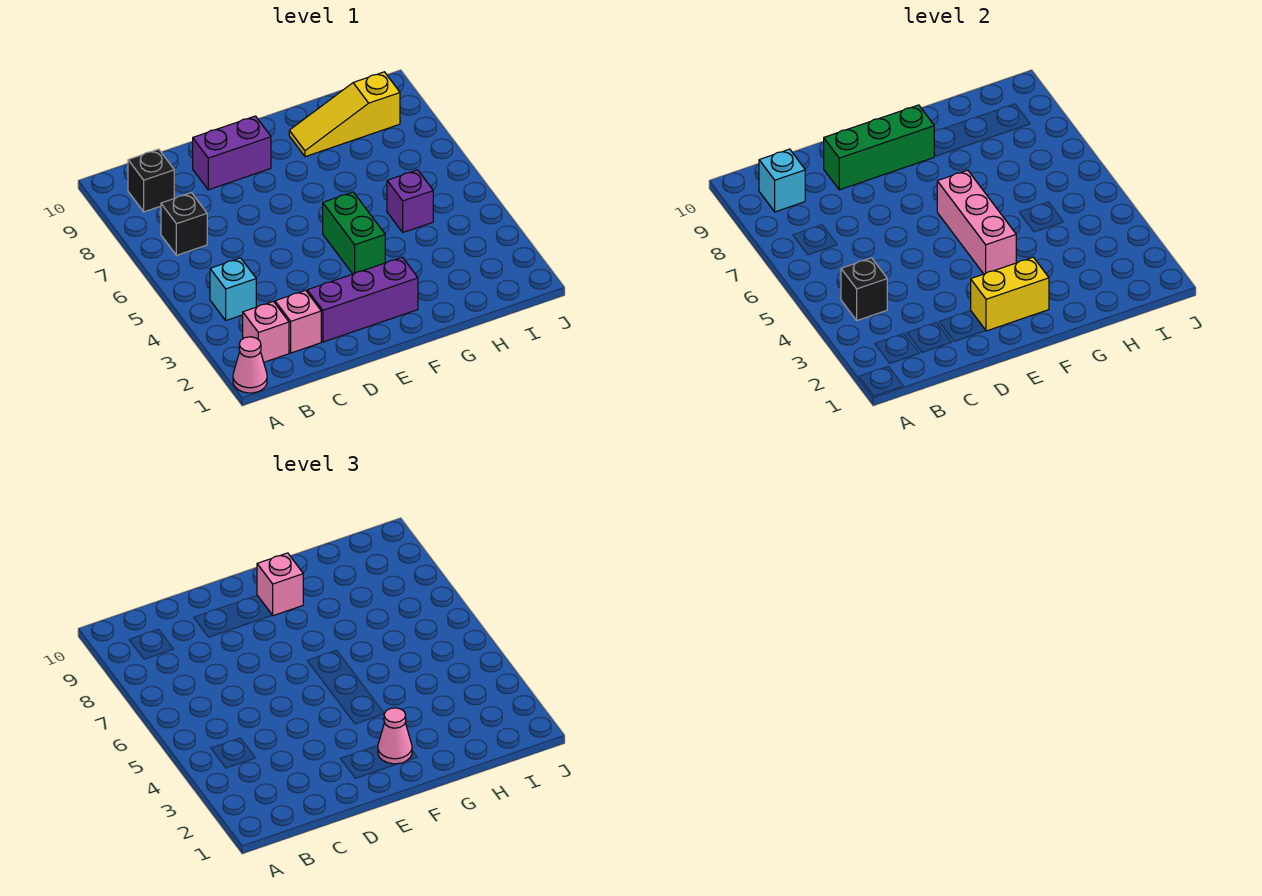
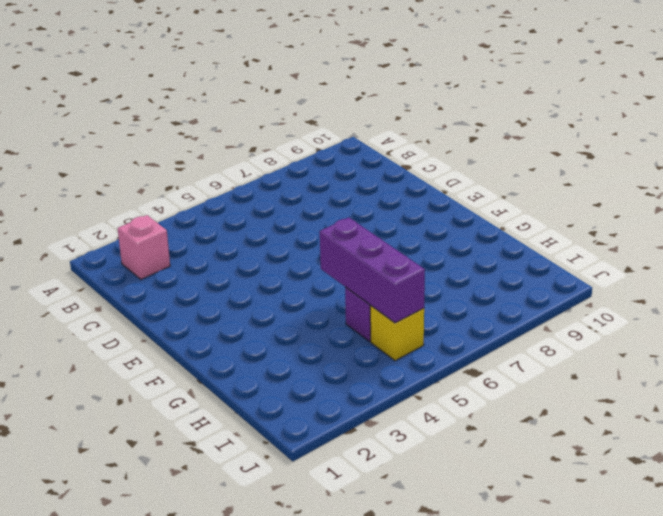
purple brick G5:I5 level 2 -> purple brick D2:F2 level 1
yellow brick I5 level 1 -> none
none -> pink cone A1 level 1
none -> cyan brick B4 level 1
none -> black brick B7 level 1

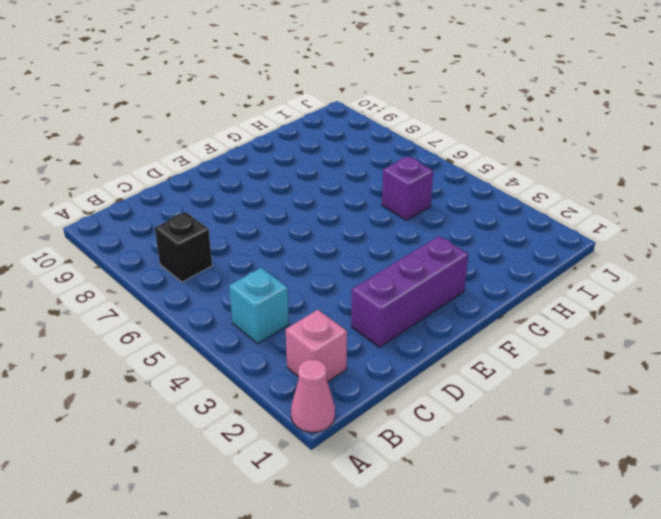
none -> black brick B9 level 1
none -> pink brick C2 level 1
none -> purple brick D9:E9 level 1

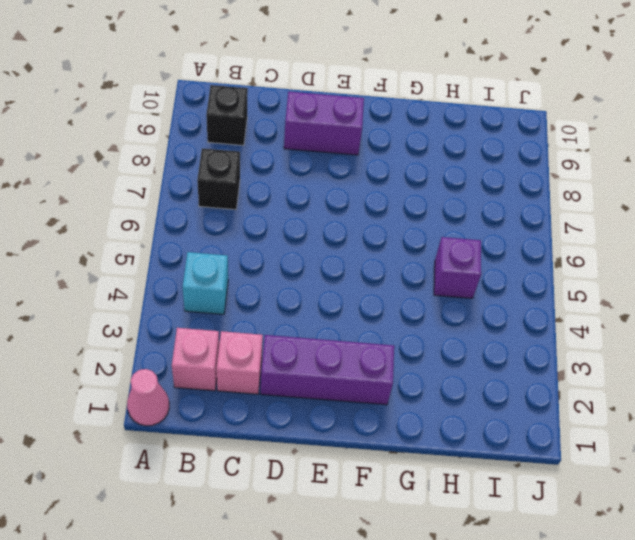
none -> green brick F4:F5 level 1
none -> yellow slope G9:I9 level 1 top I
none -> black brick B4 level 2

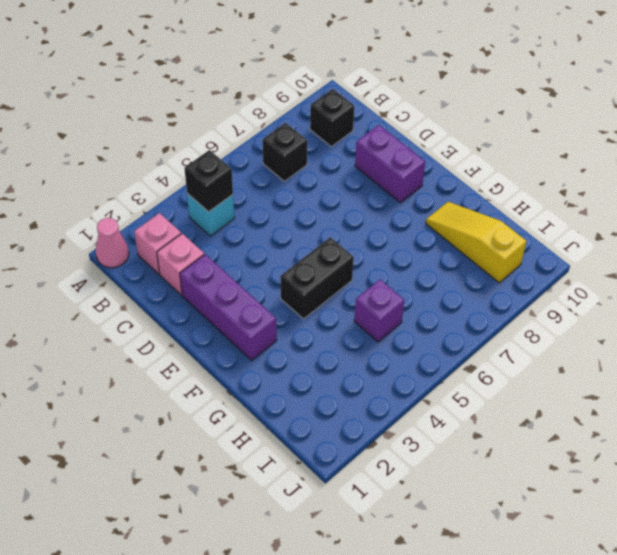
black brick F4:F5 level 1 -> green brick F4:F5 level 1
none -> cyan brick B9 level 2
none -> green brick D9:F9 level 2
none -> yellow brick E2:F2 level 2

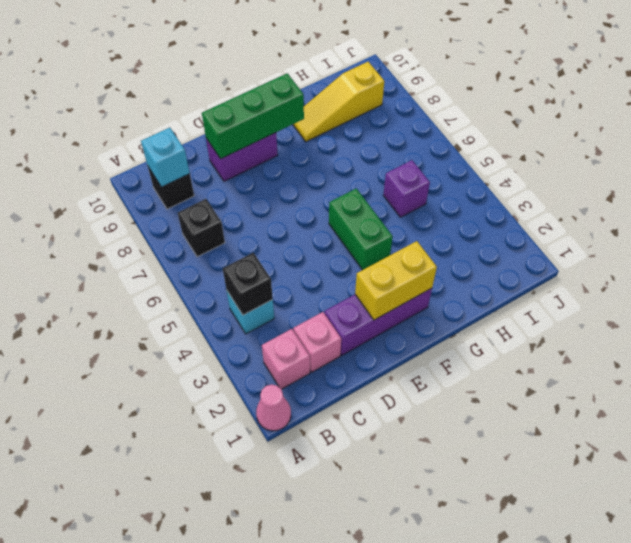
none -> pink brick F4:F6 level 2
none -> pink cone F2 level 3
none -> pink brick F9 level 3

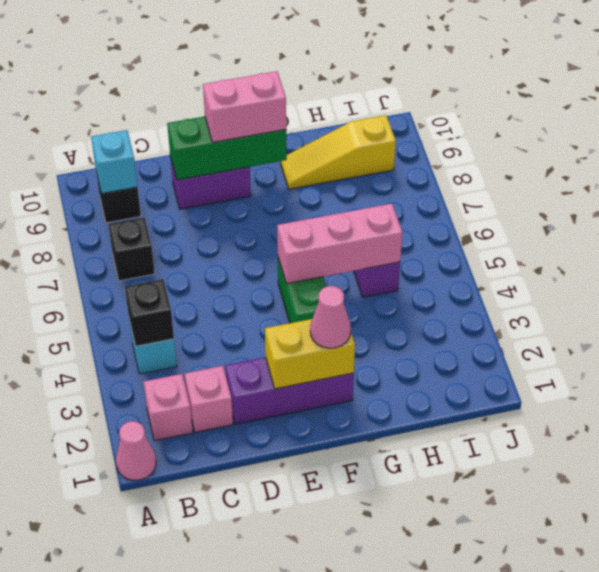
pink brick E9:F9 level 3 -> pink brick F9 level 3
pink brick F5:H5 level 2 -> pink brick F4:F6 level 2

